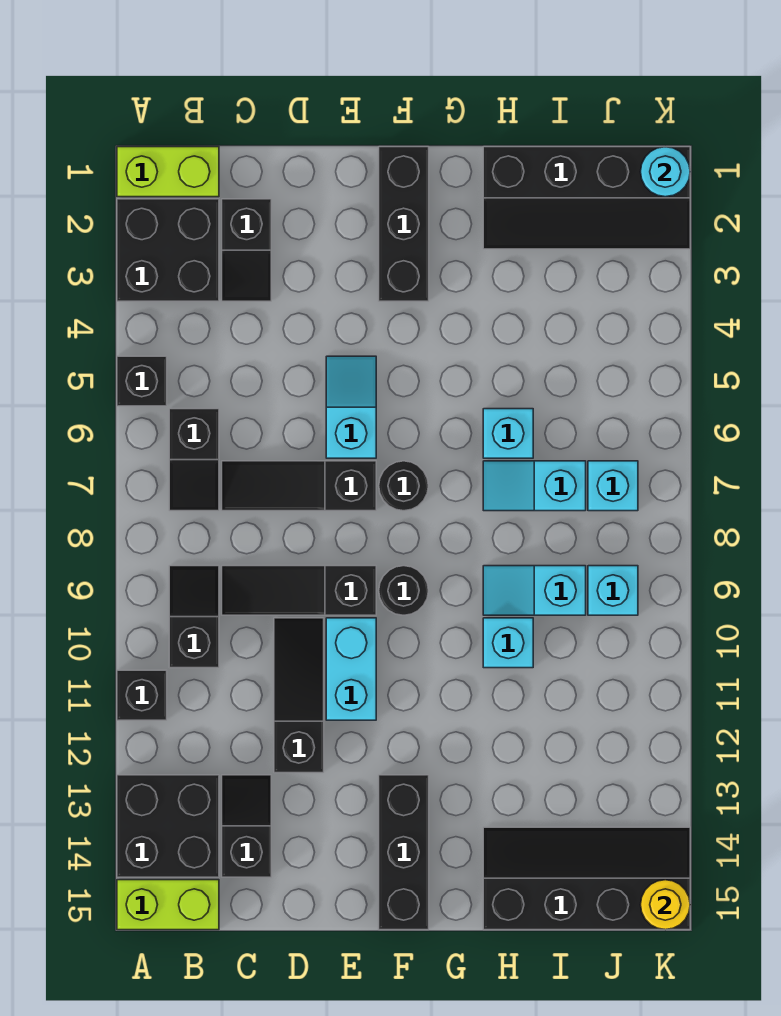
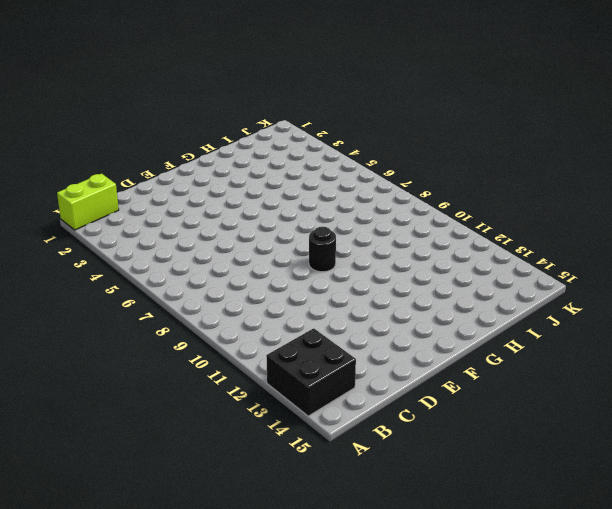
none -> black brick A2:B3 level 1
none -> black brick A5 level 1
none -> black brick A11 level 1

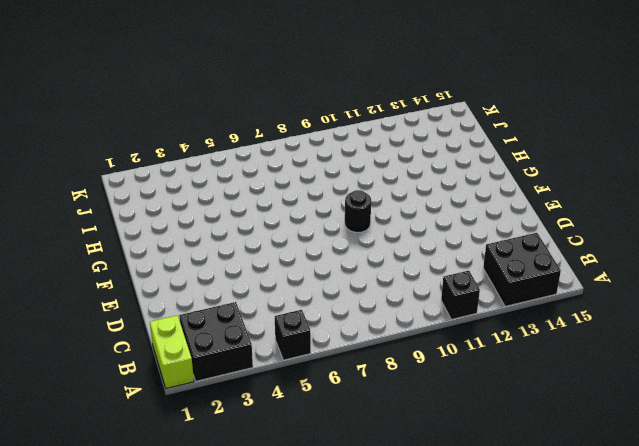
none -> lime brick A15:B15 level 1
none -> black slope B6:B7 level 1 top 6
none -> black slope B9:B10 level 1 top 10

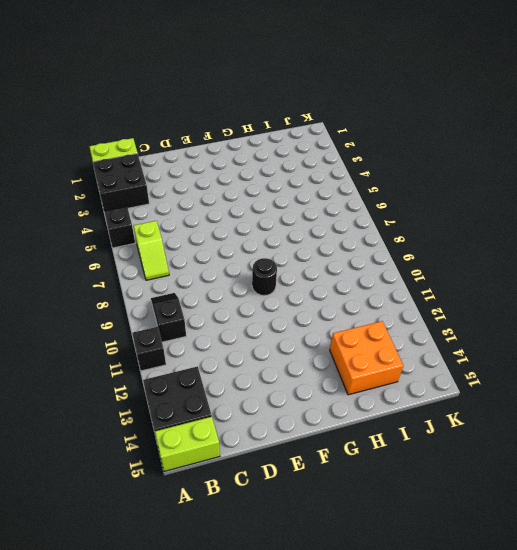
lime slope B6:B7 level 1 top 6 -> black slope B6:B7 level 1 top 6
orange brick H13:I14 level 1 -> black slope H14:K15 level 1 top 15
none -> black slope C2:C3 level 1 top 2
none -> black slope C7:E7 level 1 top E
none -> black slope C9:E9 level 1 top E

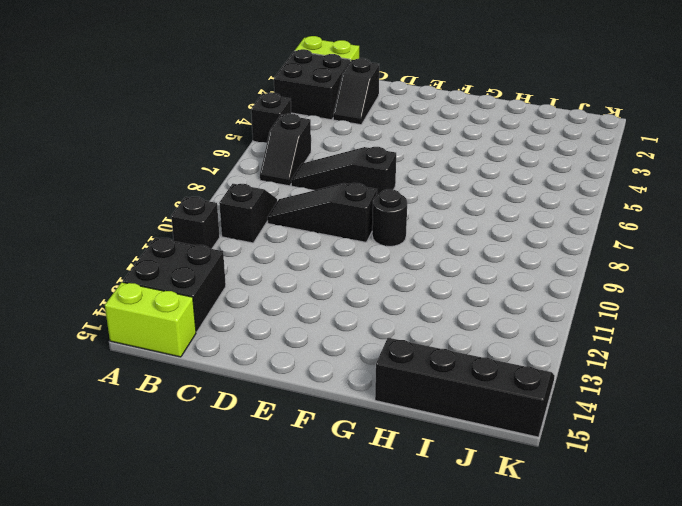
none -> black slope C13:C14 level 1 top 14
none -> black slope D10:D12 level 1 top 12
none -> cyan slope E5:E6 level 1 top 6

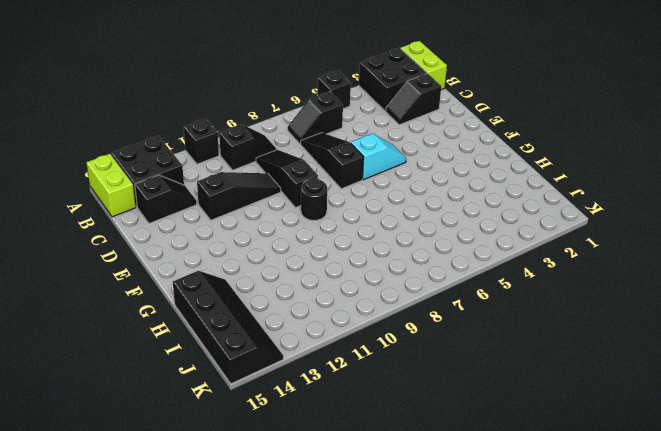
none -> cyan brick E10:E11 level 1
none -> black brick F1:F3 level 1
none -> black round brick F7 level 1

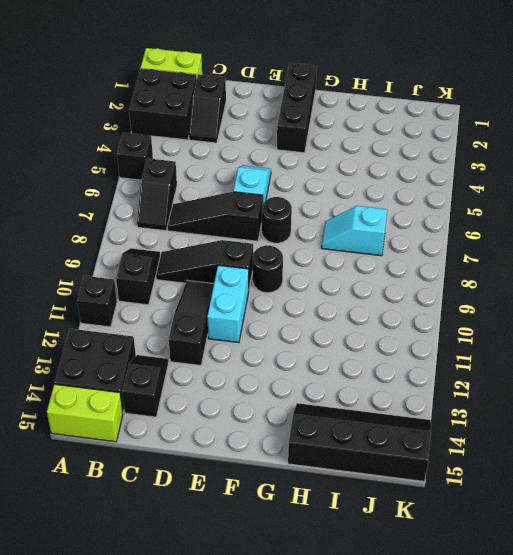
none -> black brick F13:F15 level 1
none -> black slope H1:K2 level 1 top 1
none -> cyan brick H6 level 1

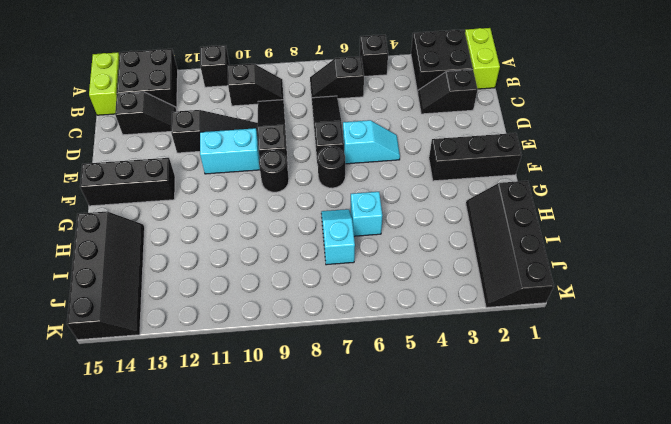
none -> cyan slope H9:I9 level 1 top I
none -> cyan brick H10 level 1
none -> cyan brick J7 level 1

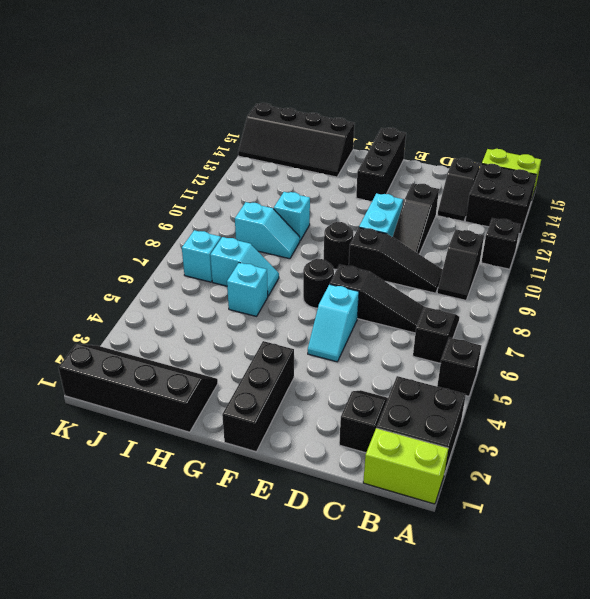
none -> cyan brick J9 level 1
none -> cyan round brick K1 level 2
none -> yellow round brick K15 level 2

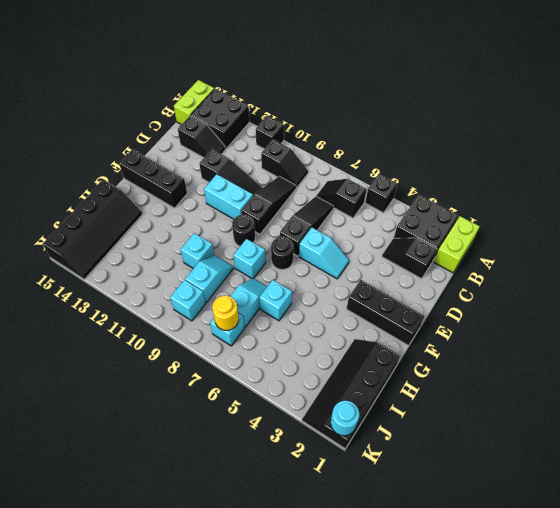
cyan brick G8 level 1 -> none
yellow round brick J7 level 2 -> yellow round brick K15 level 2

